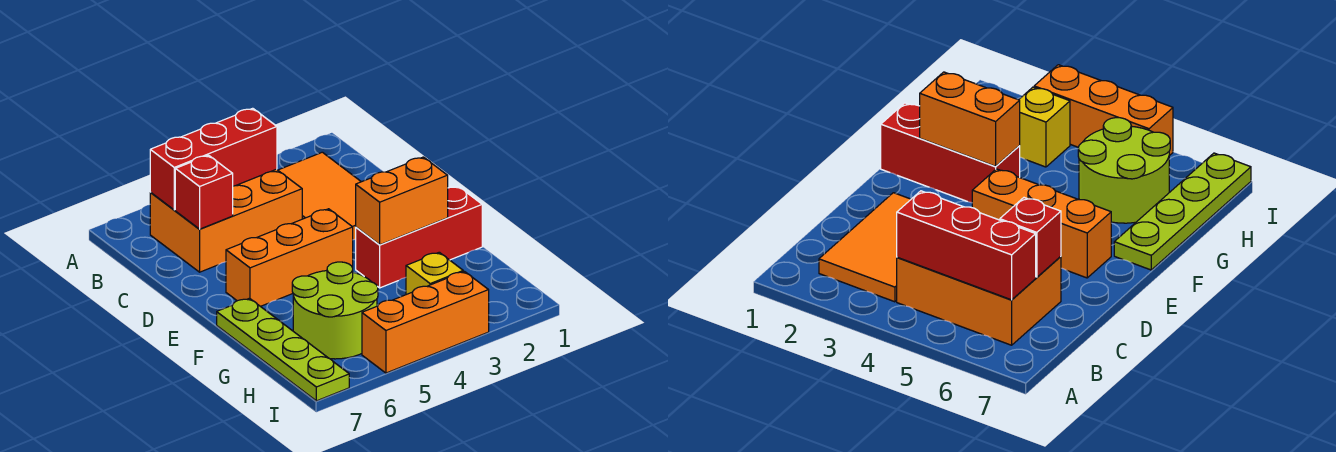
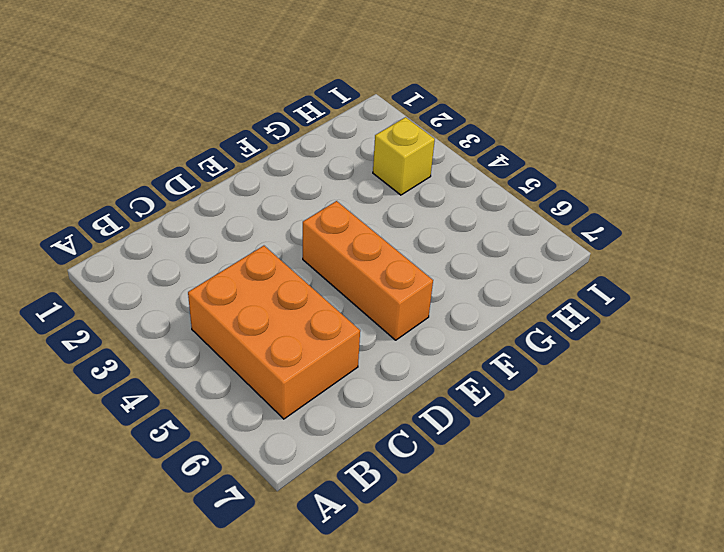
none -> orange tile B2:D3 level 1
none -> red brick F1:F3 level 1

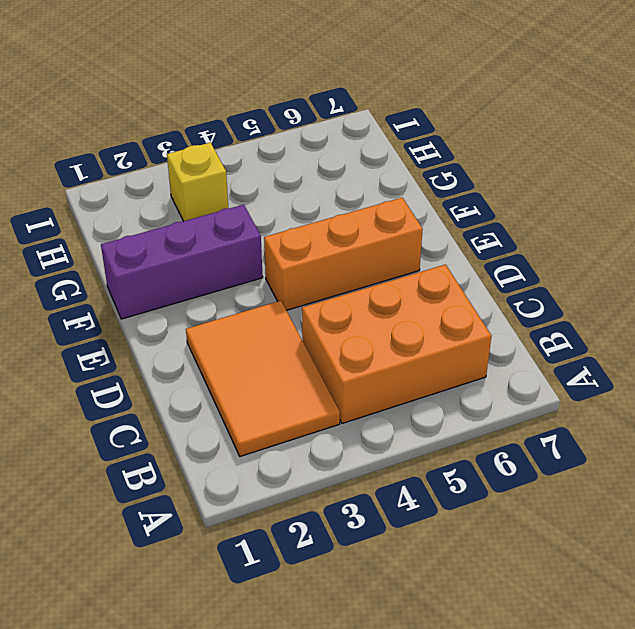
purple brick F1:F3 level 1 -> red brick F1:F3 level 1
none -> lime plate F7:I7 level 1
none -> lime round brick G5:H6 level 1

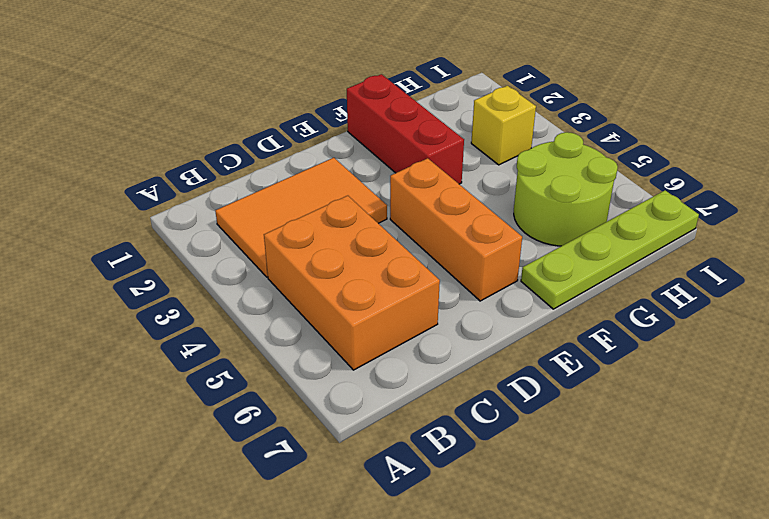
none -> orange brick I3:I5 level 1
none -> red brick B4:B6 level 2

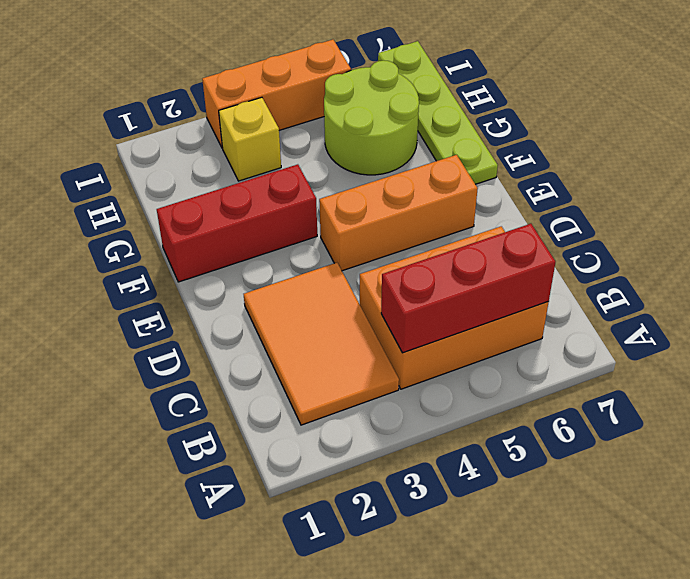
none -> red brick C6 level 2
none -> orange brick F2:F3 level 2

